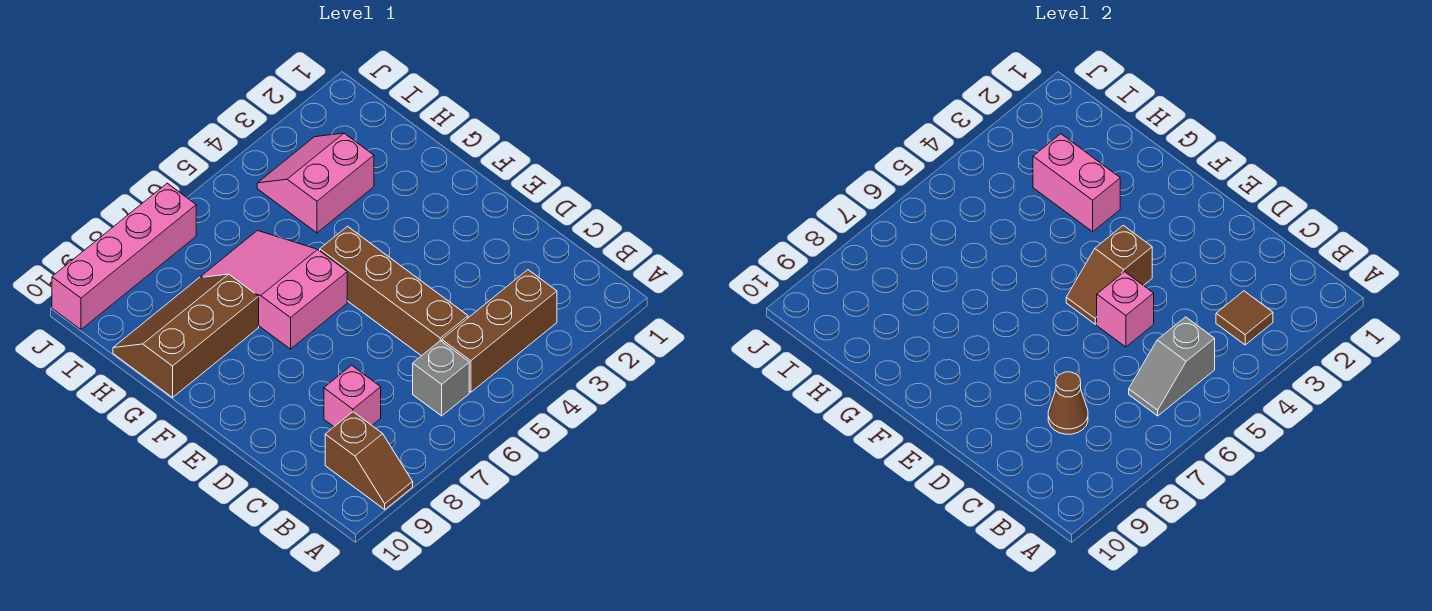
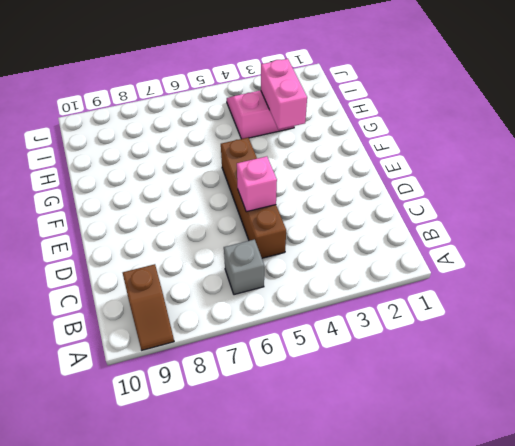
none -> brown brick B3:B5 level 1
none -> pink brick C8 level 1
none -> pink slope F6:H7 level 1 top F

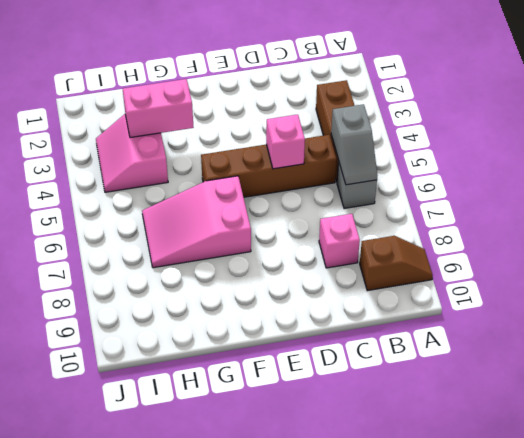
none -> brown slope G8:H10 level 1 top G
none -> pink brick J7:J10 level 1
none -> brown tile B3 level 2

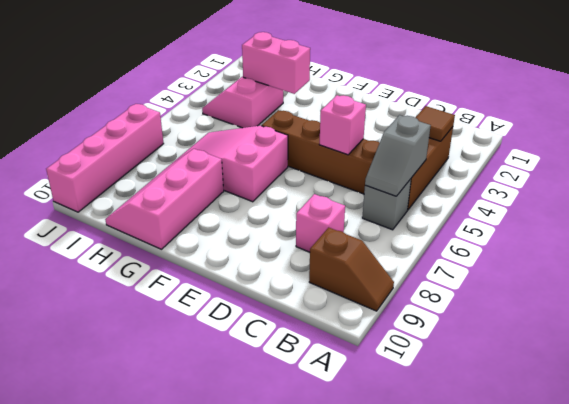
pink slope G8:H10 level 1 top G -> brown slope G8:H10 level 1 top G
none -> brown cone C8 level 2
none -> brown slope E4:E5 level 2 top 4

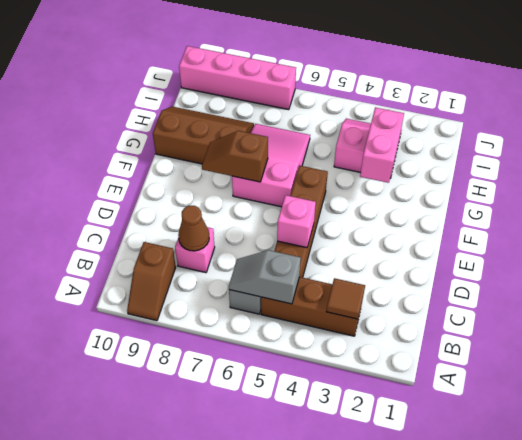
brown slope F7:F8 level 2 top 7 -> brown slope E4:E5 level 2 top 4

